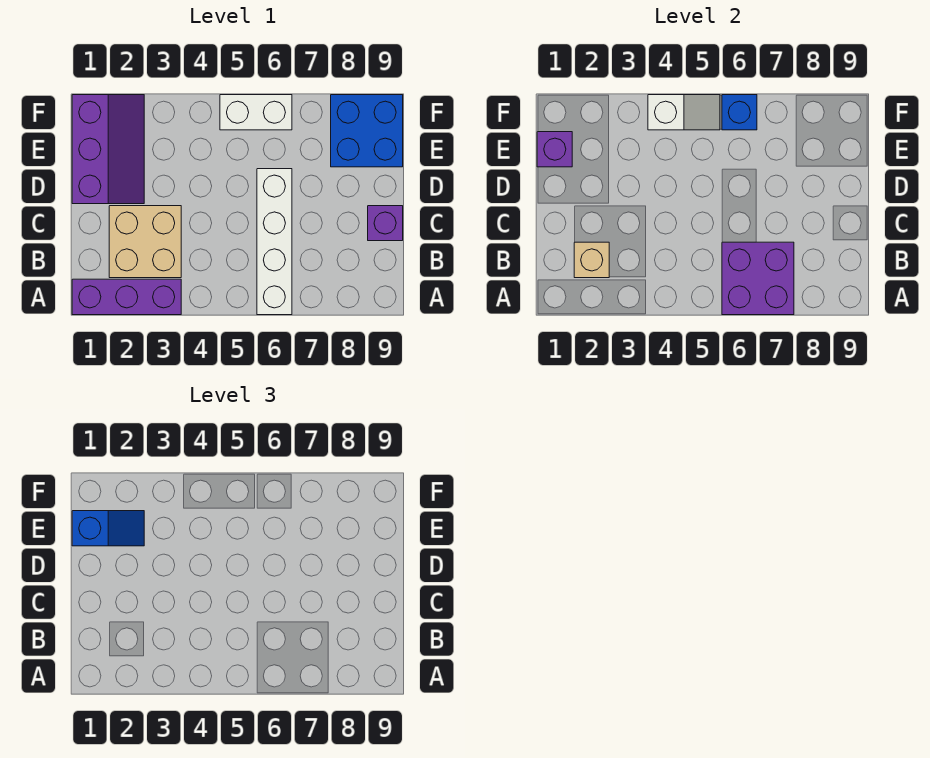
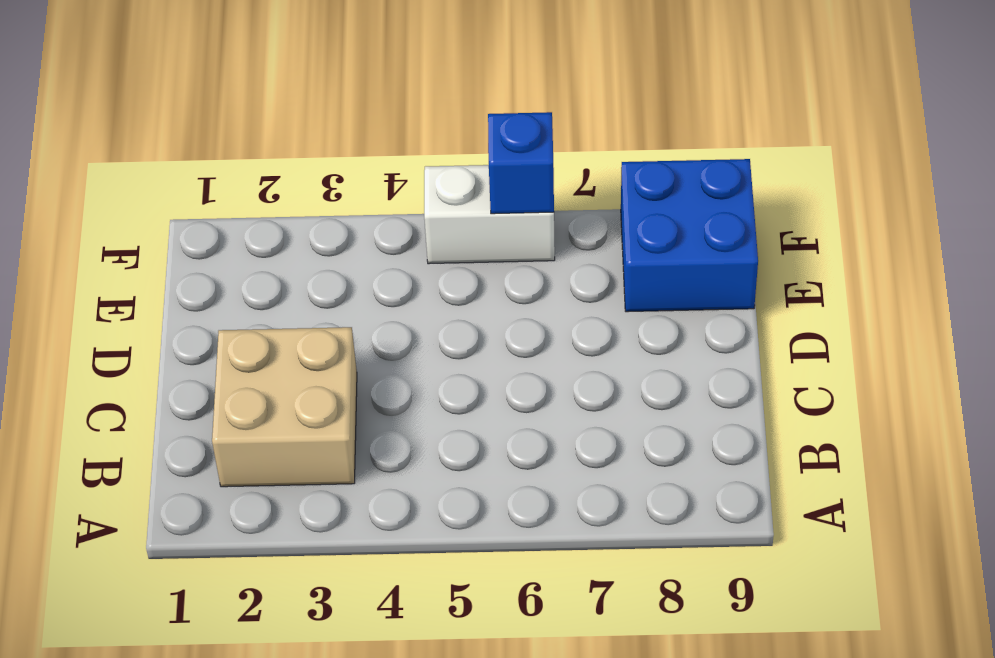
none -> purple brick A1:A3 level 1
none -> white brick A6:D6 level 1
none -> purple brick C9 level 1

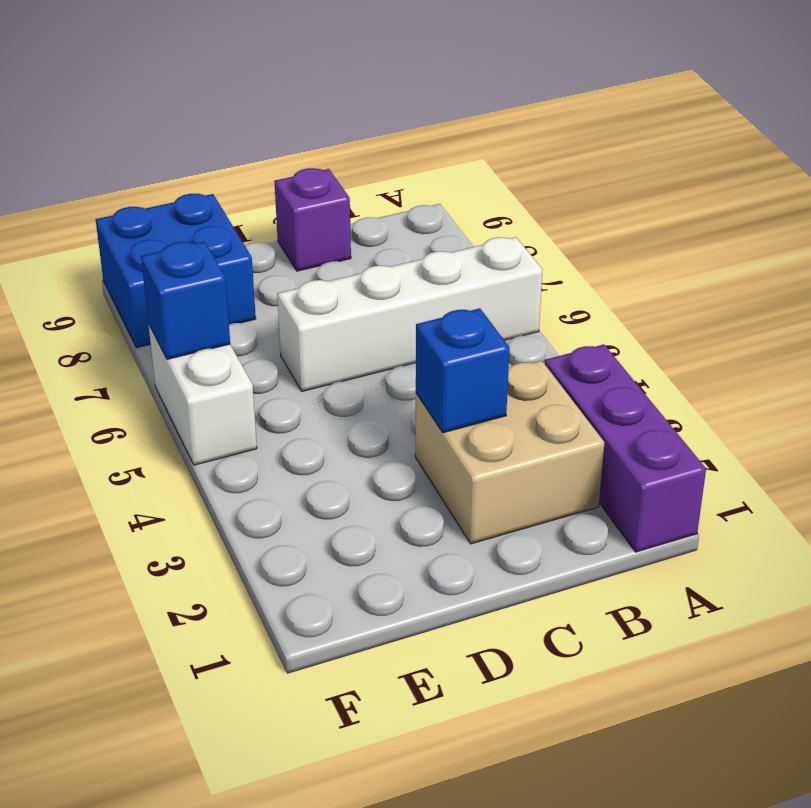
blue brick C3 level 2 -> none
none -> purple slope D1:F2 level 1 top 1
none -> purple brick A6:B7 level 2
none -> tan brick B2 level 2

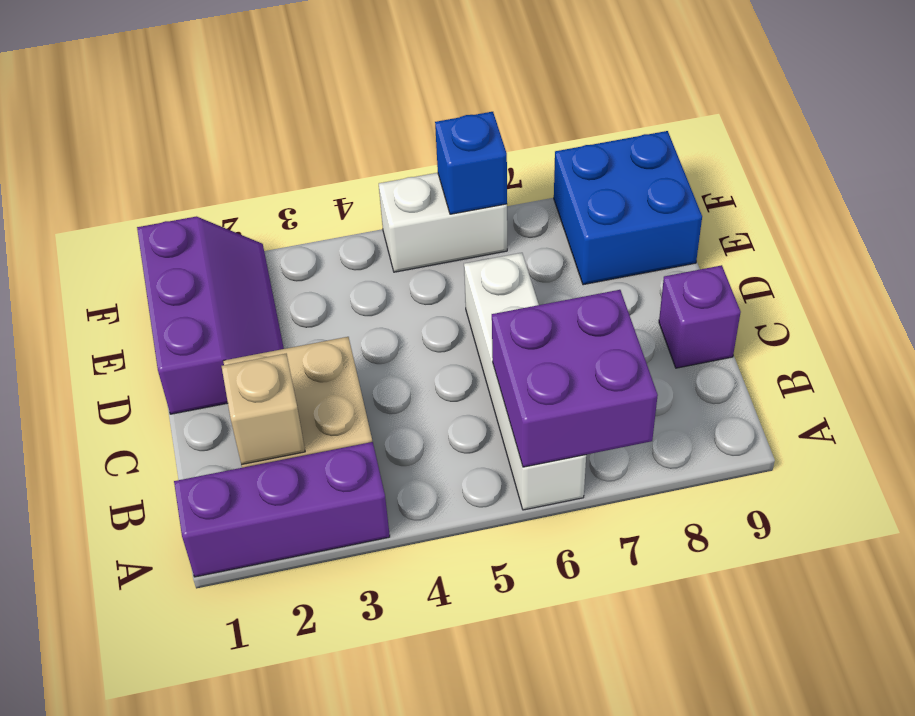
none -> purple brick E1 level 2
none -> white slope F4:F5 level 2 top 4
none -> blue slope E1:E2 level 3 top 1

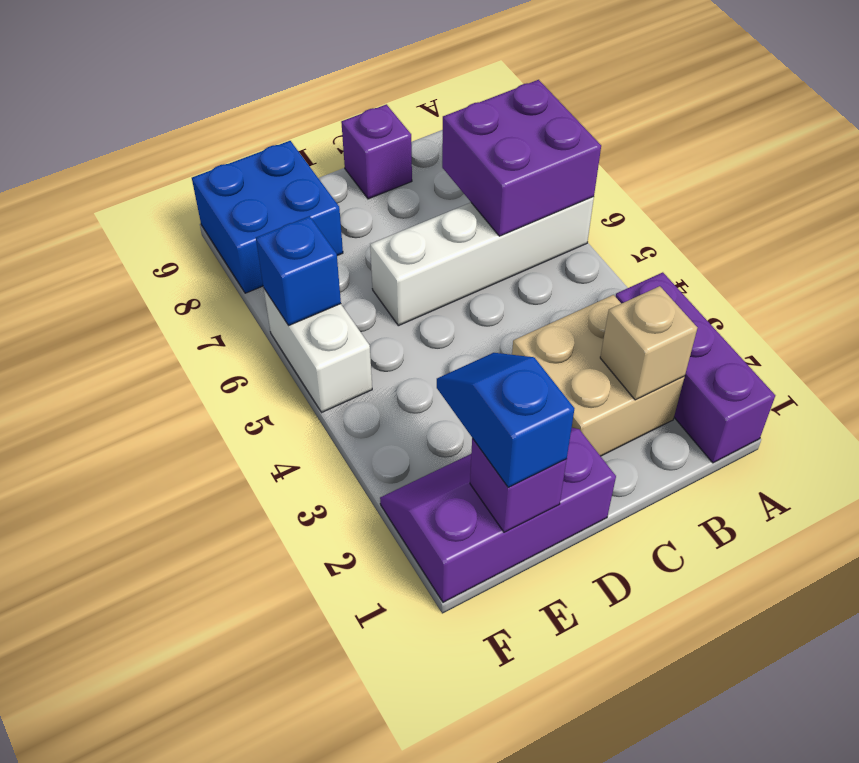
none -> white slope F4:F5 level 2 top 4

